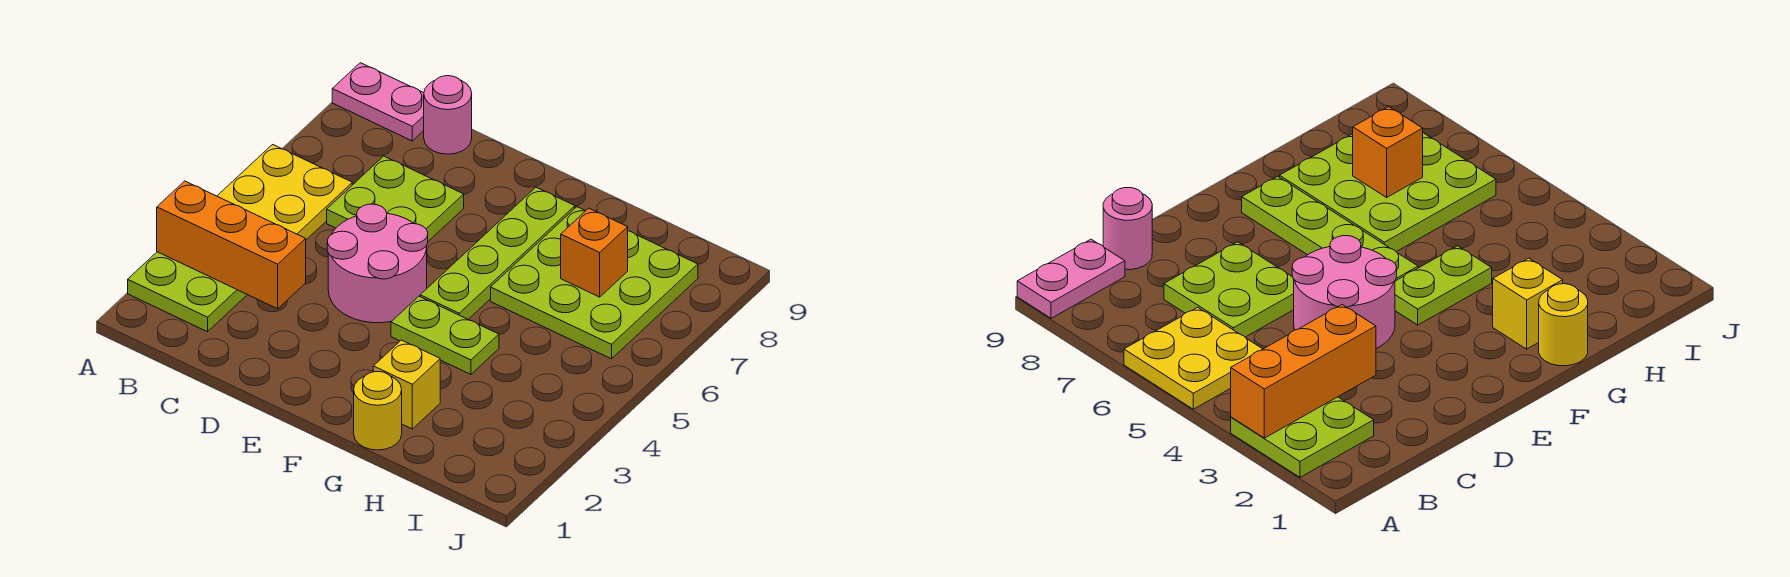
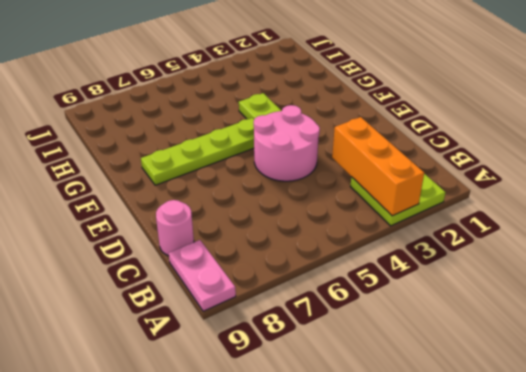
none -> yellow plate A5:B6 level 1
none -> lime plate C6:D7 level 1
none -> yellow round brick G1 level 1

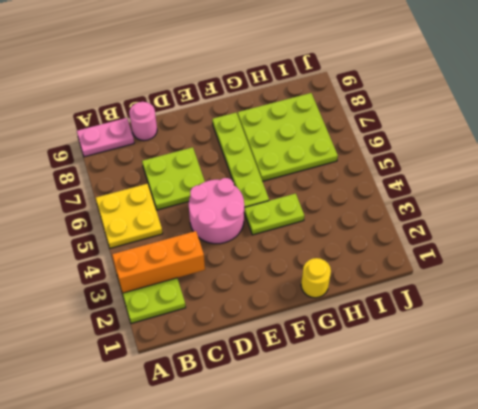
none -> yellow brick G2 level 1
none -> orange brick H7 level 2

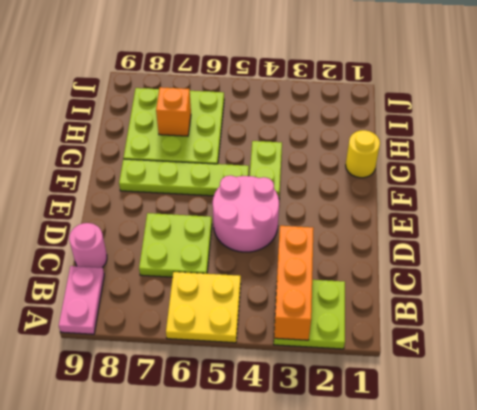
none -> yellow brick G2 level 1

